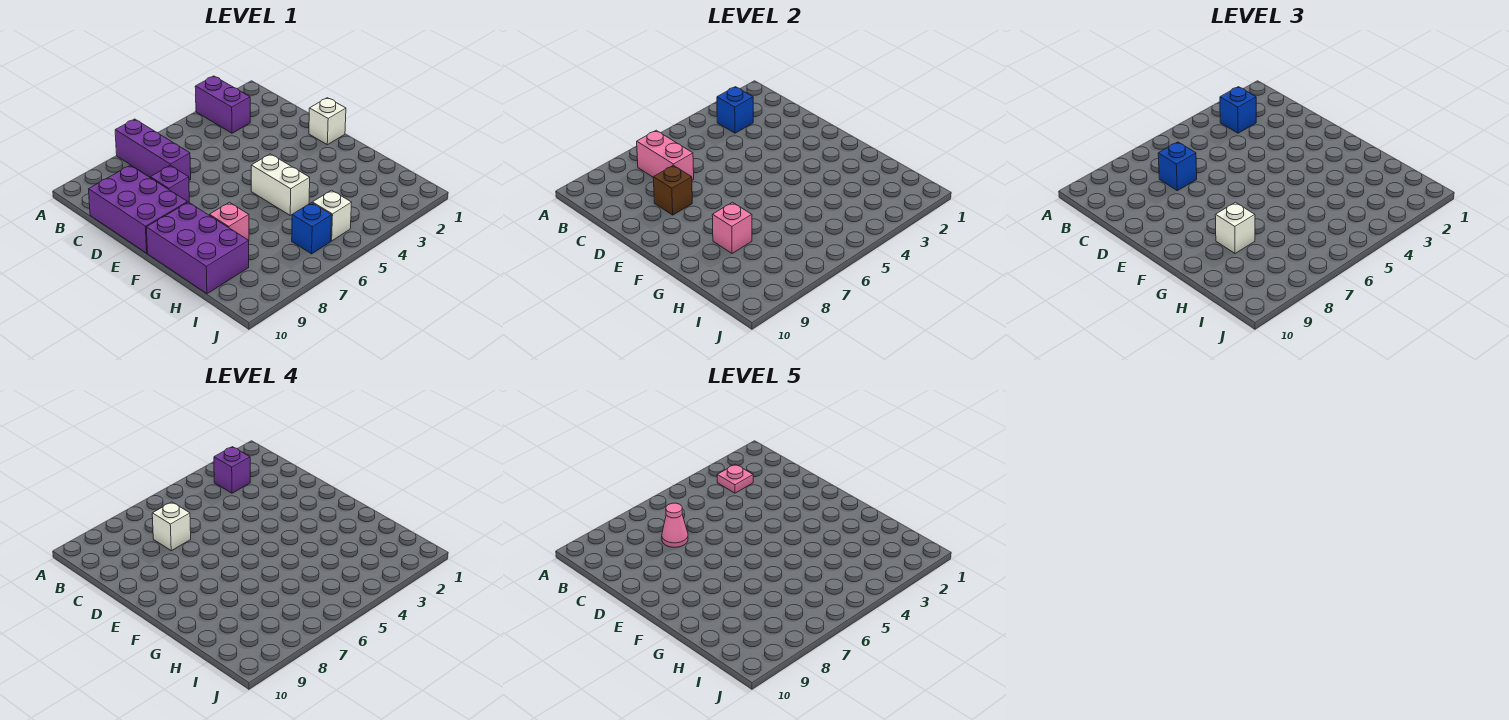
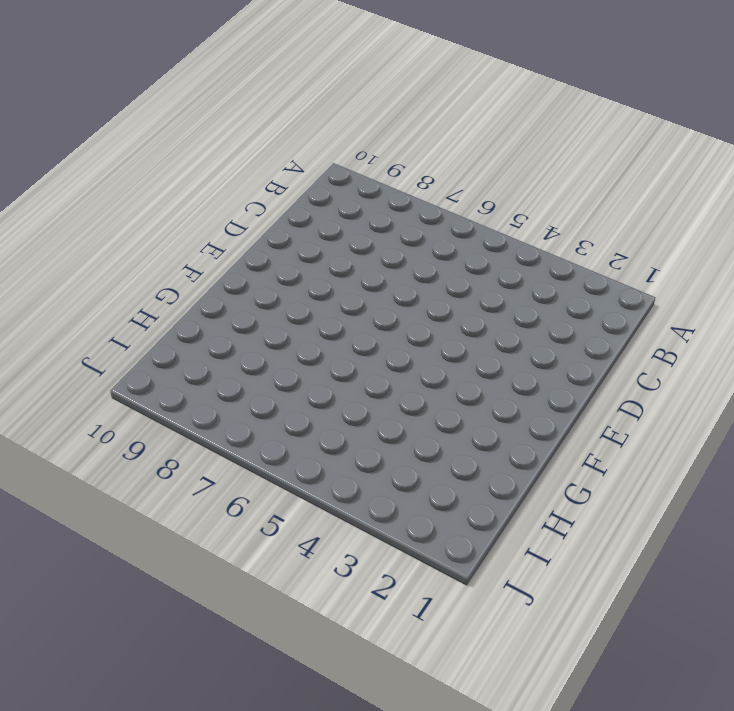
none -> purple brick A3:B3 level 1
none -> purple brick A7:C7 level 1
none -> purple brick C9:E10 level 1

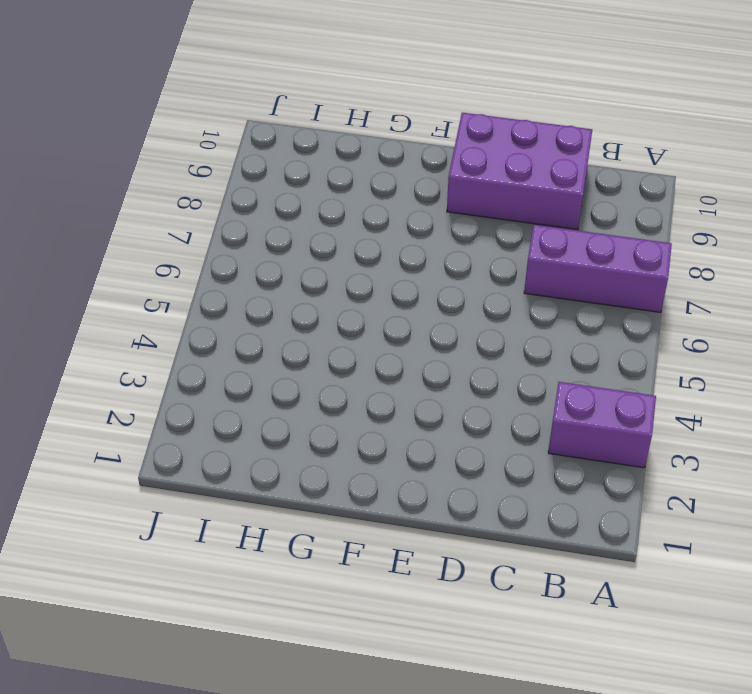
none -> purple brick D8 level 1
none -> white brick E1 level 1
none -> white brick F5:G5 level 1

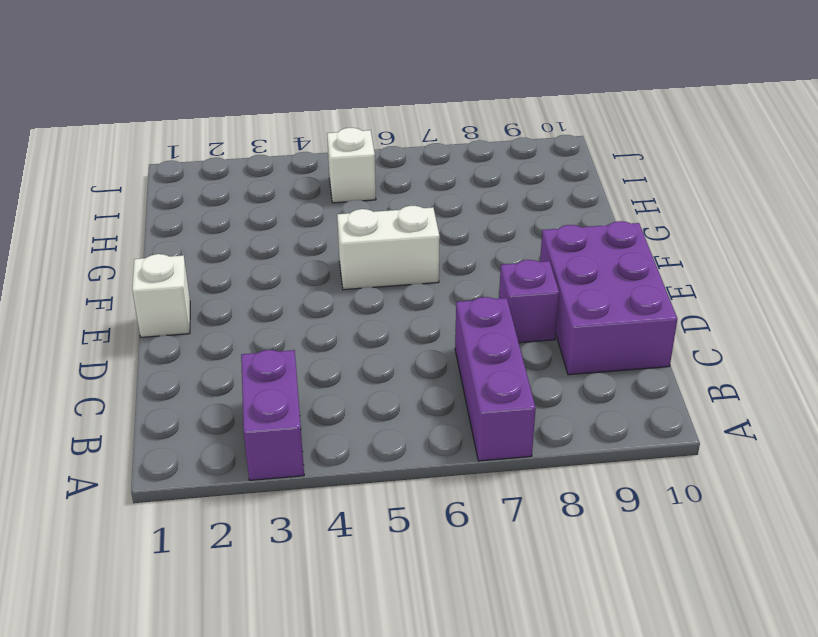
white brick F5:F6 level 1 -> white brick F5:G5 level 1
none -> purple brick F9:H10 level 1
none -> pink brick G8 level 1
none -> blue brick I6 level 1

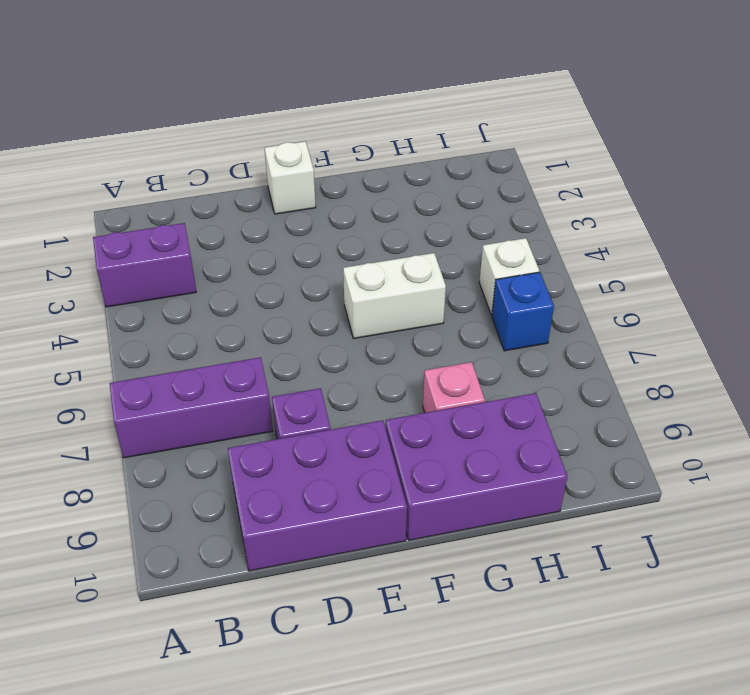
none -> blue brick B3 level 2
none -> pink brick B7:C7 level 2
none -> brown brick D8 level 2

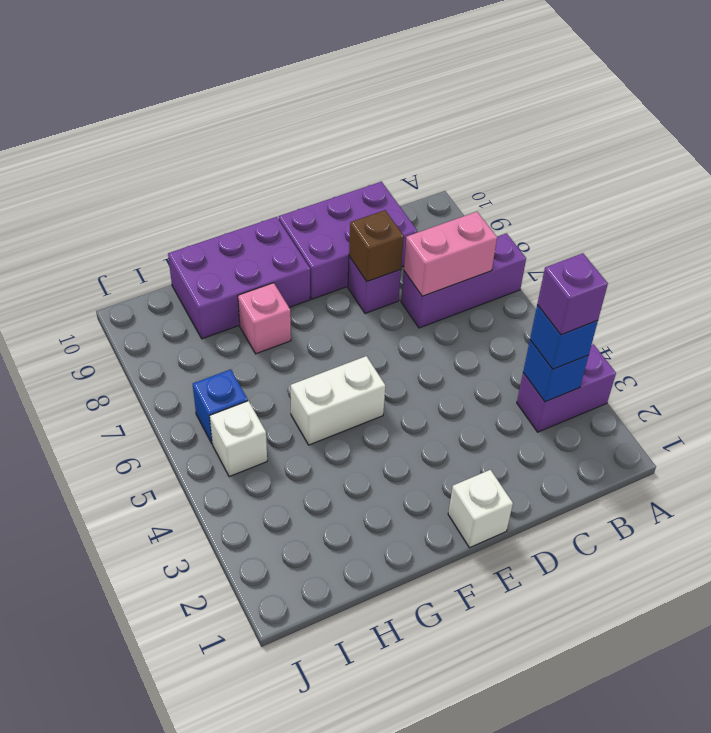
none -> pink brick G8 level 2
none -> blue brick C7 level 3
none -> white brick G8 level 3

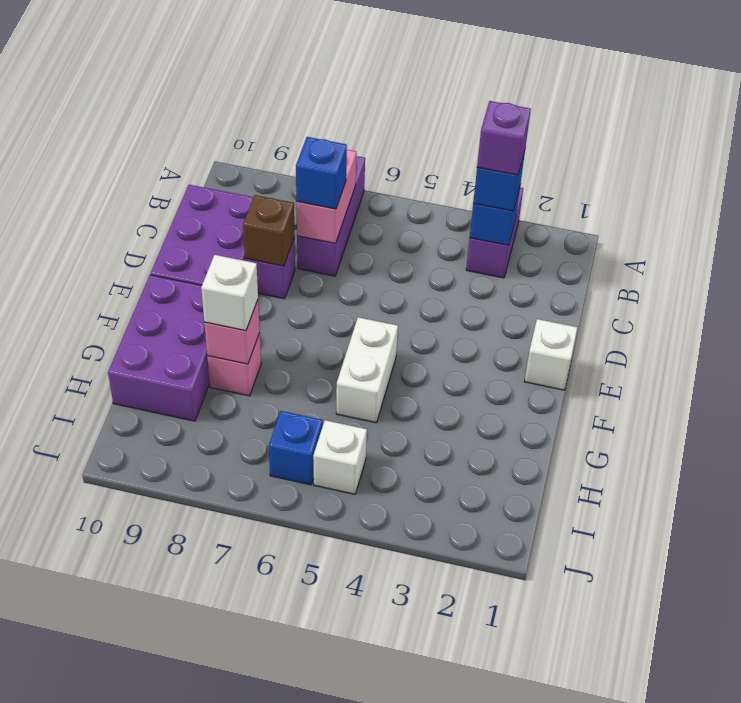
none -> white brick C7 level 4
none -> pink plate B3 level 5
none -> pink cone C7 level 5

